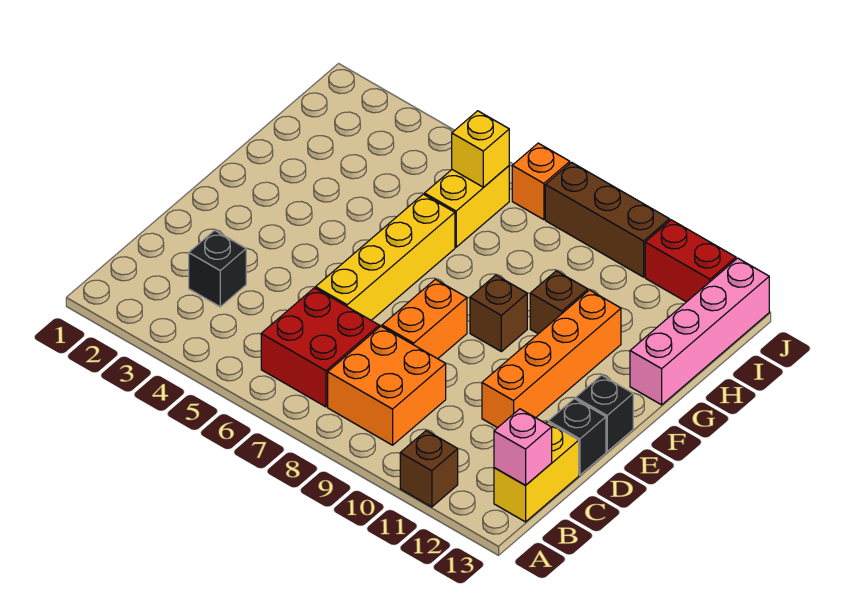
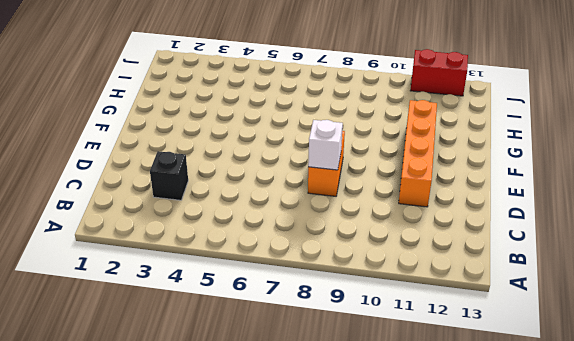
white brick D8 level 2 -> none
none -> brown brick A11 level 1
none -> red brick B6:C7 level 1
none -> orange brick B8:C9 level 1

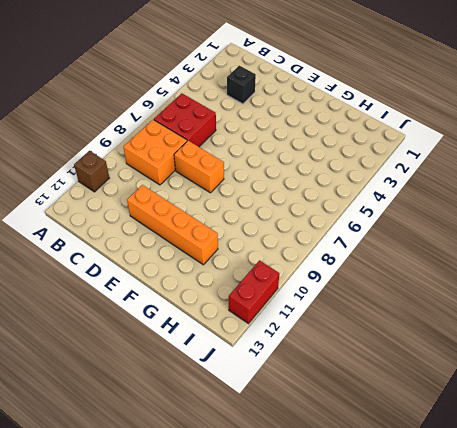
none -> yellow brick B13:C13 level 1
none -> yellow brick D6:G6 level 1
none -> black brick D13 level 1

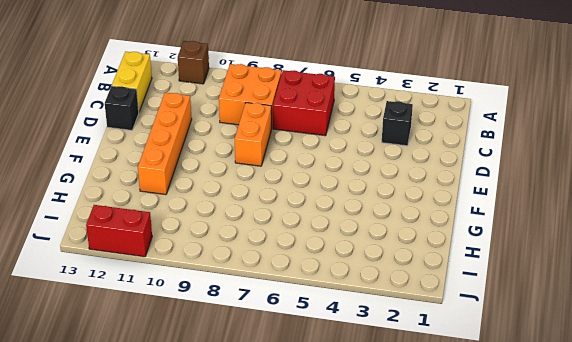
none -> yellow brick D6:G6 level 1
none -> black brick E13 level 1
none -> brown brick F9 level 1

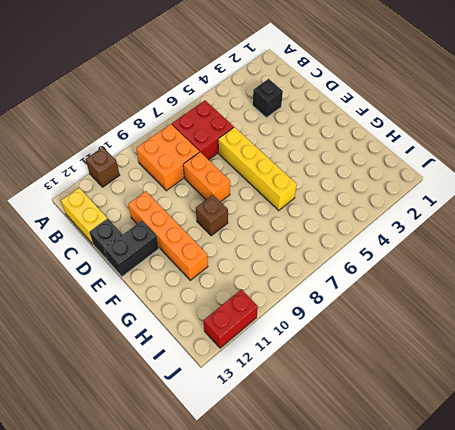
black brick E12:E13 level 1 -> black brick E13 level 1
none -> brown brick G10 level 1
none -> pink brick G13:J13 level 1
none -> yellow brick H6:I6 level 1

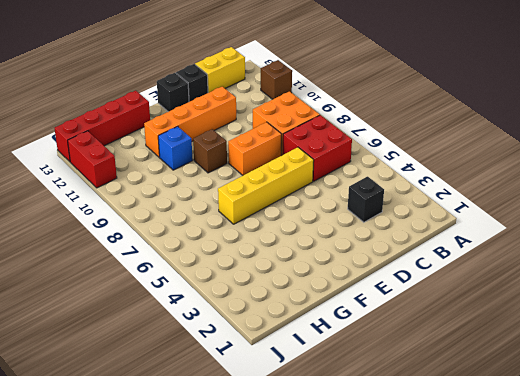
blue brick G10 level 1 -> brown brick G10 level 1
red brick G13:J13 level 1 -> pink brick G13:J13 level 1
none -> yellow brick H6:I6 level 1
none -> orange brick J7 level 1
none -> brown brick J8:J10 level 1

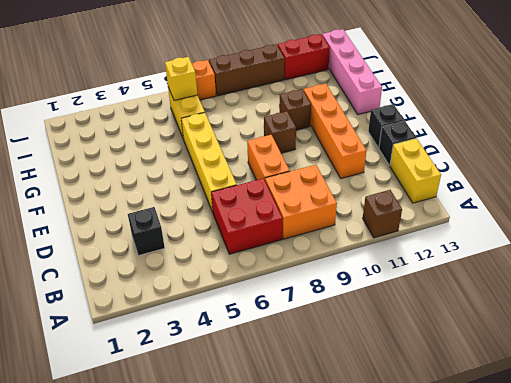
none -> pink brick B13 level 2

